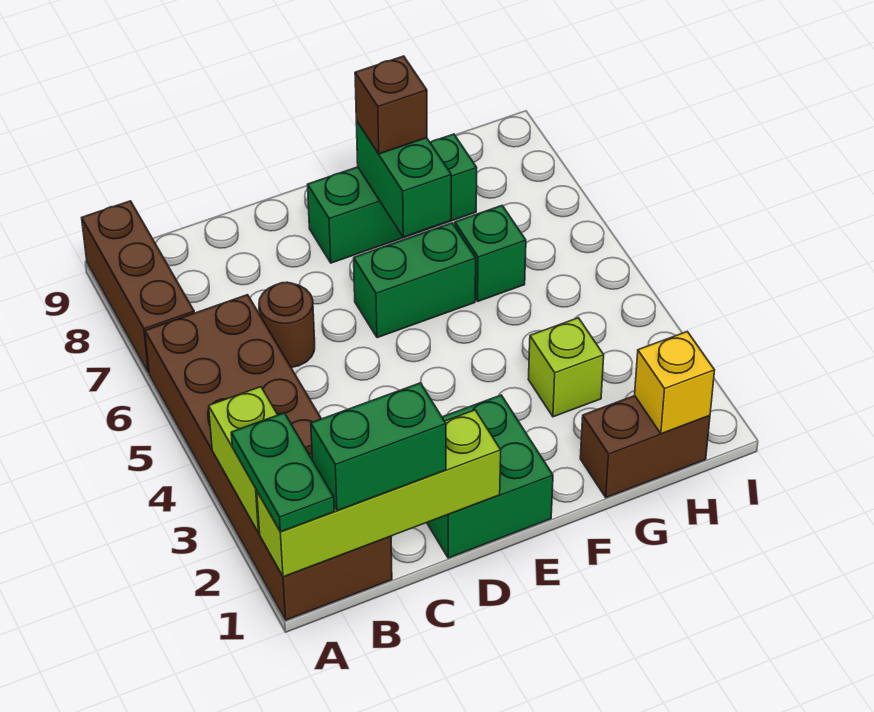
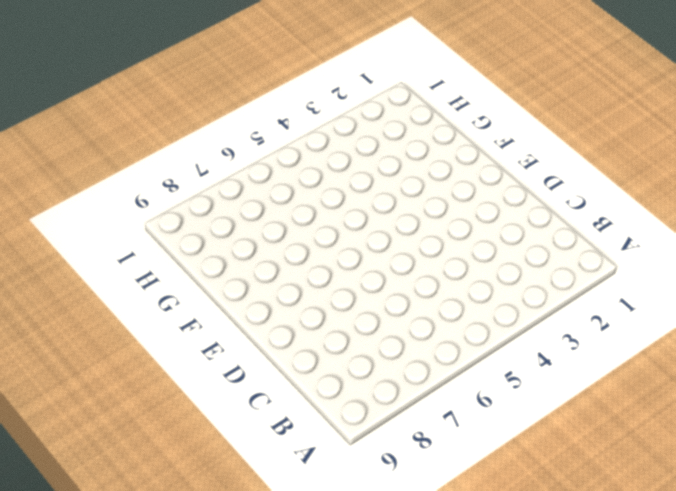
none -> brown brick A1:B6 level 1
none -> brown brick A7:A9 level 1
none -> brown round brick C6 level 1

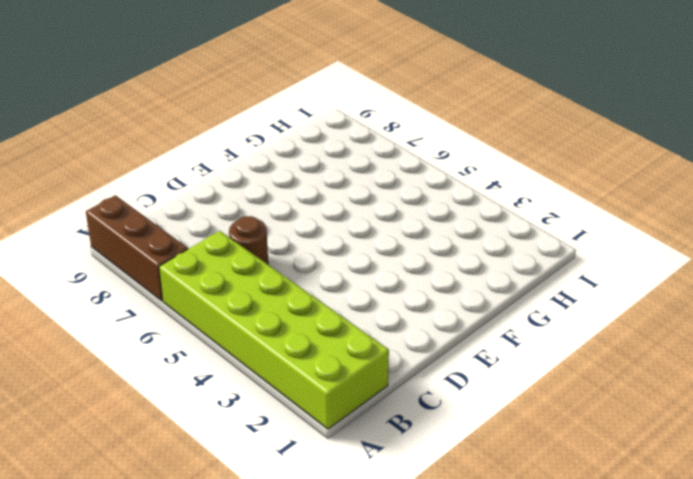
lime brick A1:B6 level 1 -> brown brick A1:B6 level 1
none -> green brick D1:E2 level 1
none -> green brick E6:F6 level 1
none -> green brick E8:G8 level 1

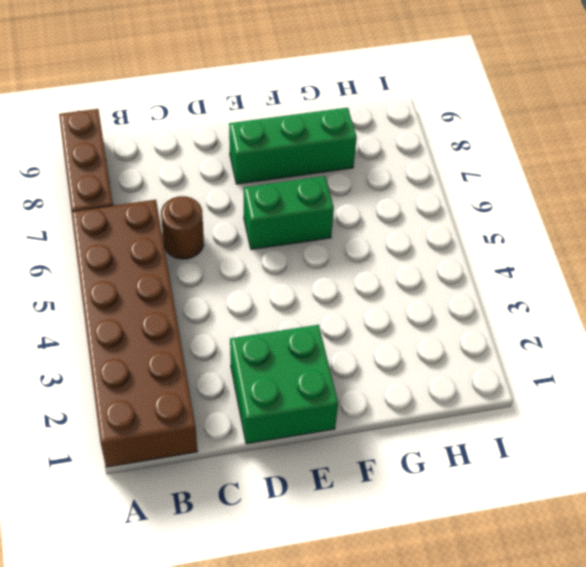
none -> brown brick G1:H1 level 1
none -> lime brick G3 level 1
none -> green brick G6 level 1

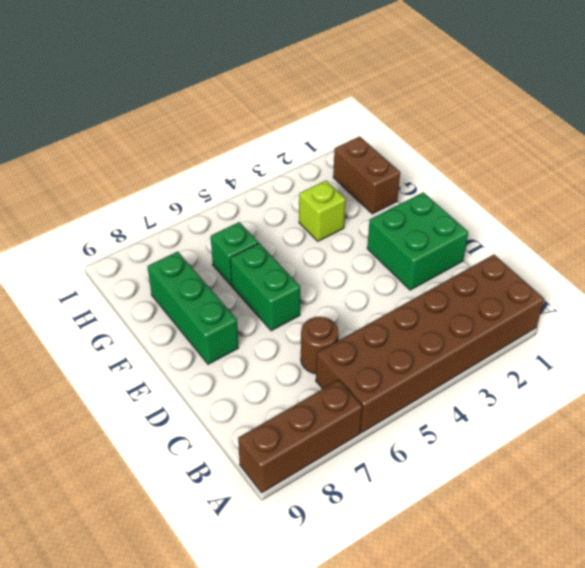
none -> lime brick A1:D1 level 2
none -> lime brick A2:A3 level 2
none -> green brick F7:F8 level 2

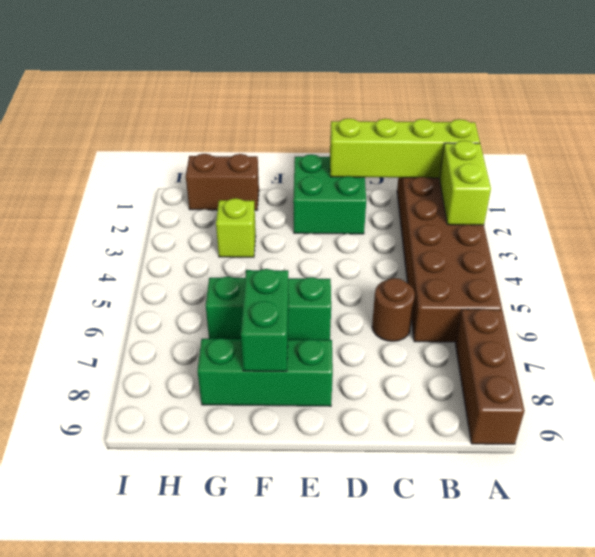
none -> yellow brick H1 level 2
none -> green plate A1:A2 level 3
none -> green brick B1:C1 level 3

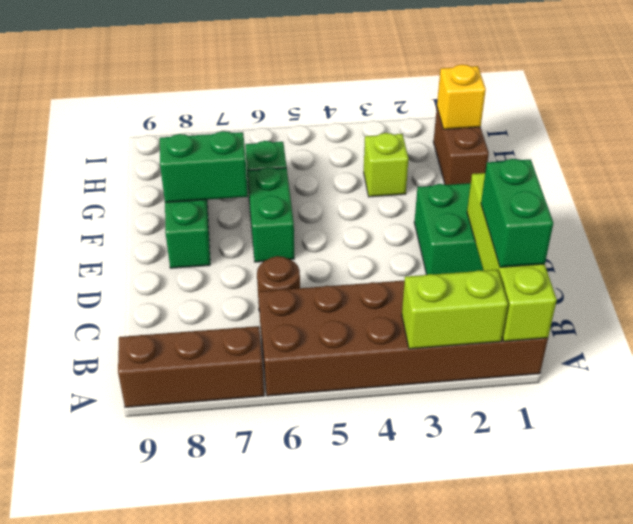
none -> green plate A1:A2 level 3
none -> brown brick F8 level 3

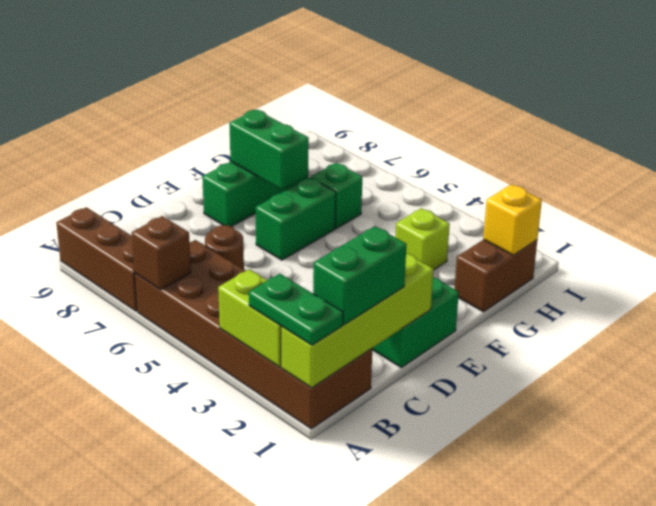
brown brick A6 level 2 -> brown brick F8 level 3

